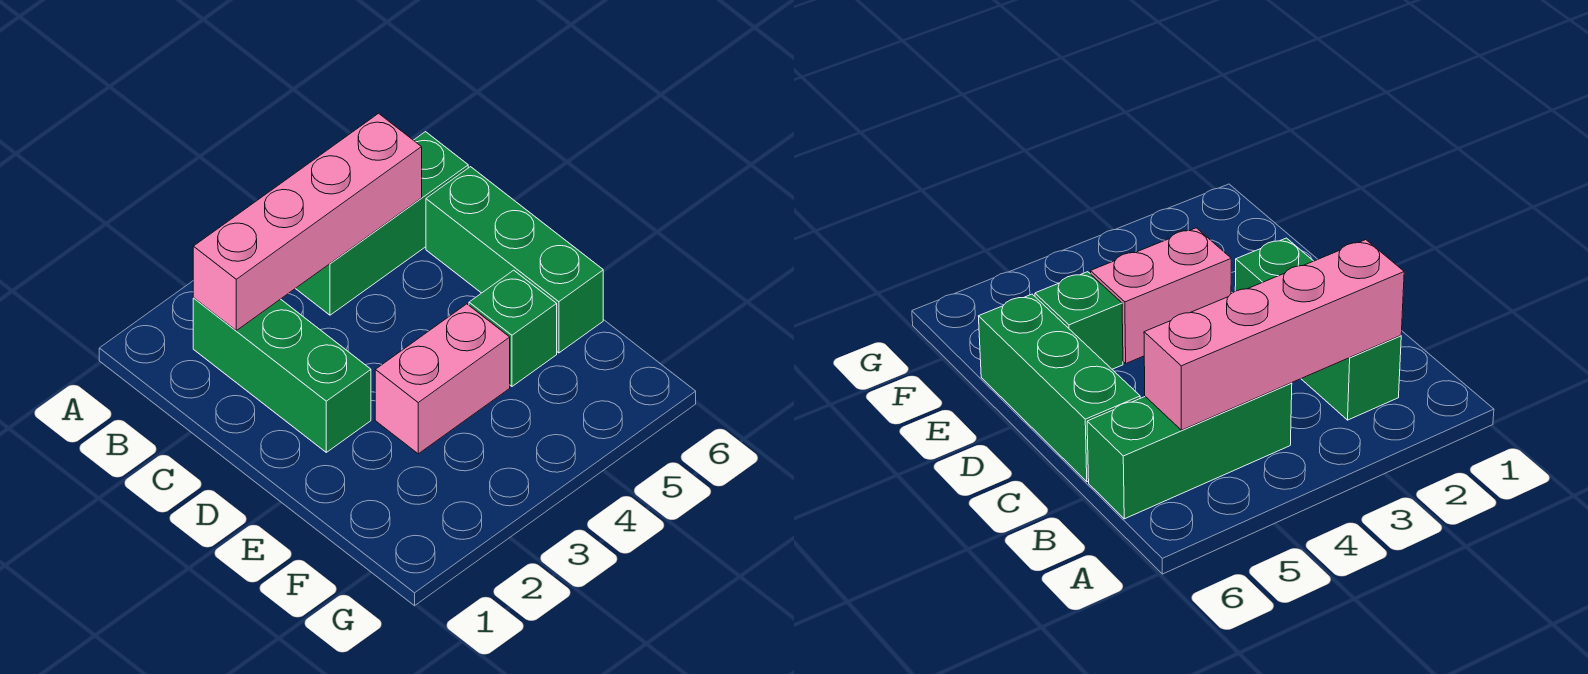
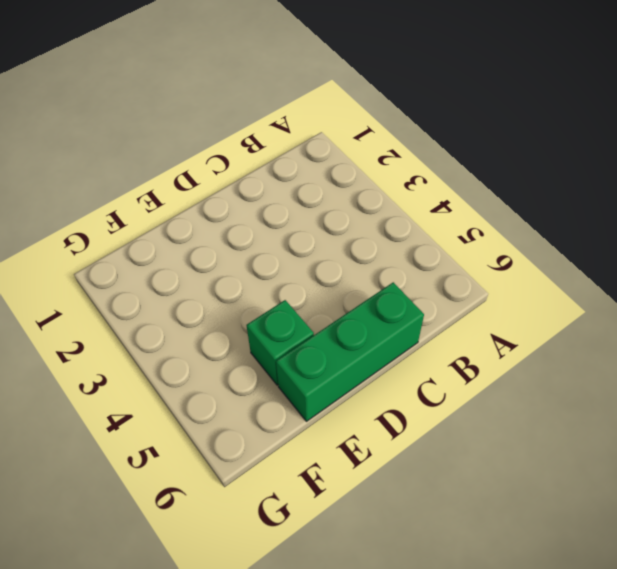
none -> green brick B2:D2 level 1
none -> green brick B4:B6 level 1

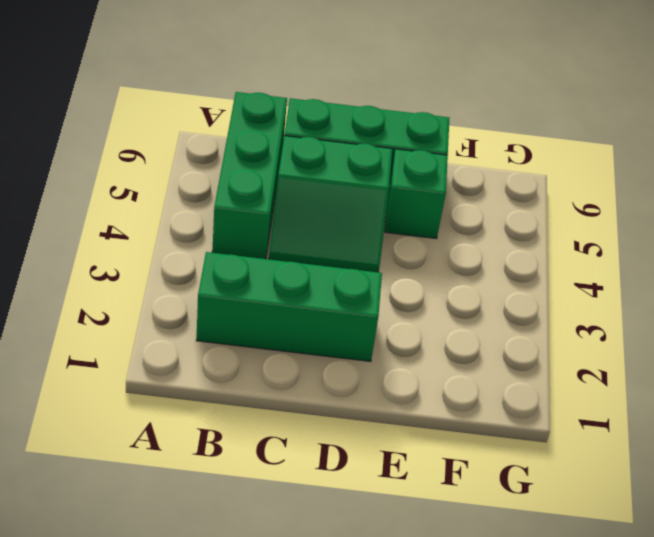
green slope C4:D5 level 1 top 5 -> none
none -> pink brick E3:E4 level 1
none -> pink brick B2:B5 level 2

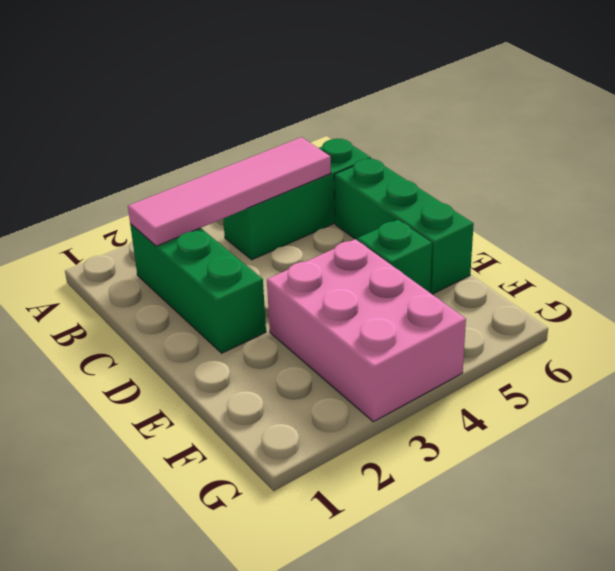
pink tile B2:B5 level 2 -> pink brick B2:B5 level 2
pink brick E3:G4 level 1 -> pink brick E3:E4 level 1

